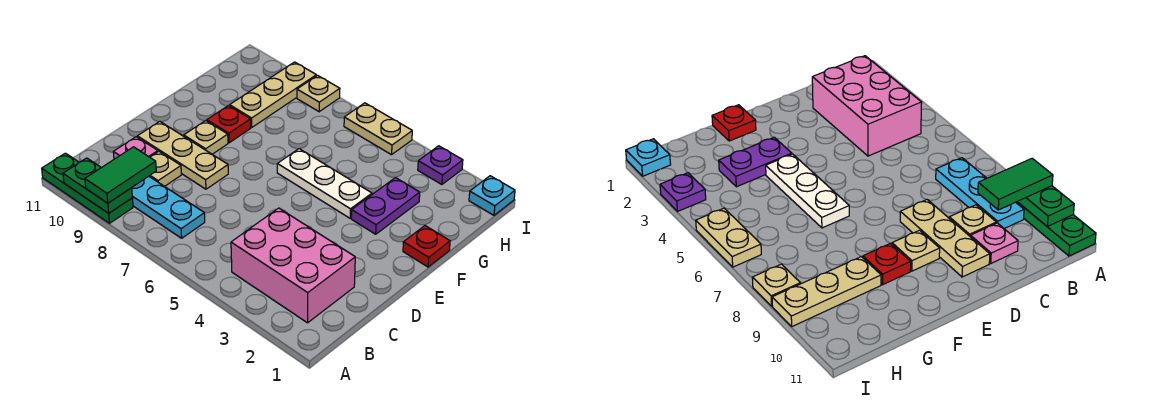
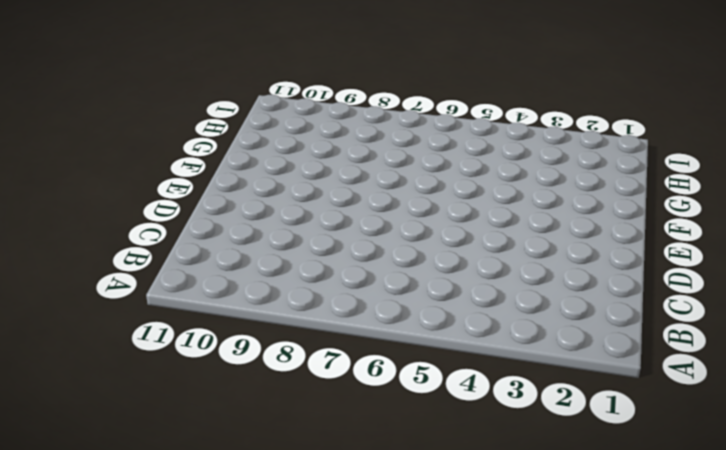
none -> green plate A9:A11 level 1
none -> pink brick B2:C4 level 1
none -> cyan plate B7:B9 level 1

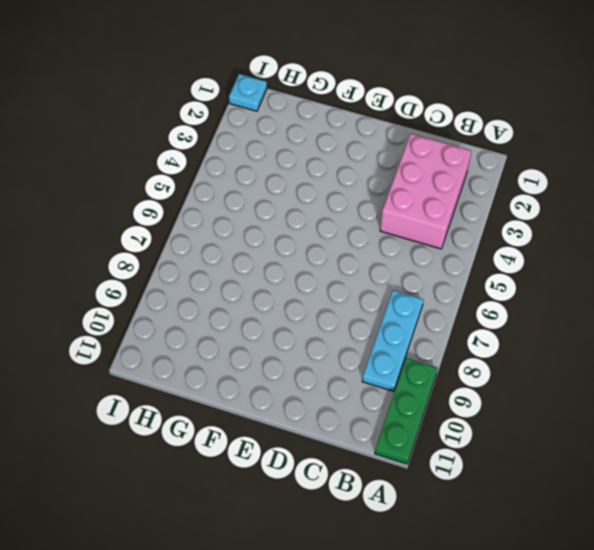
none -> tan plate C9 level 1
none -> pink plate C10 level 1
none -> tan plate D8:D10 level 1

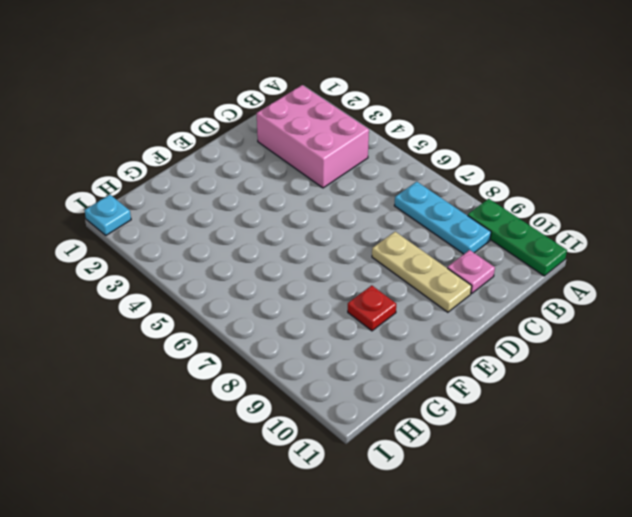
none -> tan plate C9 level 1
none -> tan plate E9 level 1
none -> red plate F1 level 1

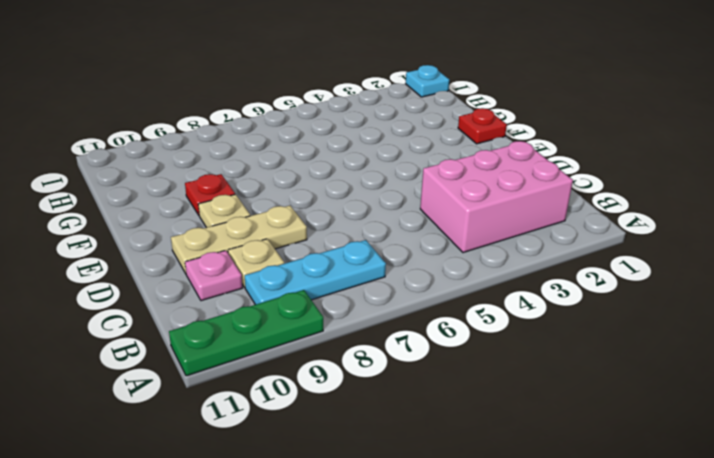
none -> purple plate F3:G3 level 1
none -> white plate F4:F6 level 1
none -> tan plate G9:I9 level 1

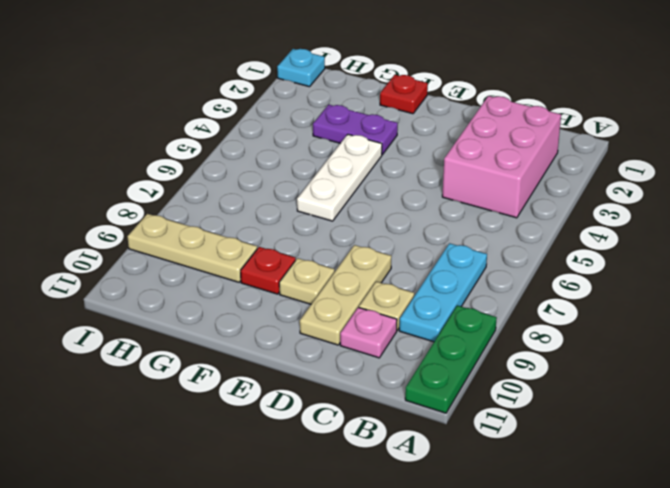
none -> purple plate I3 level 1
none -> tan plate I5:I6 level 1
none -> tan plate I8 level 1

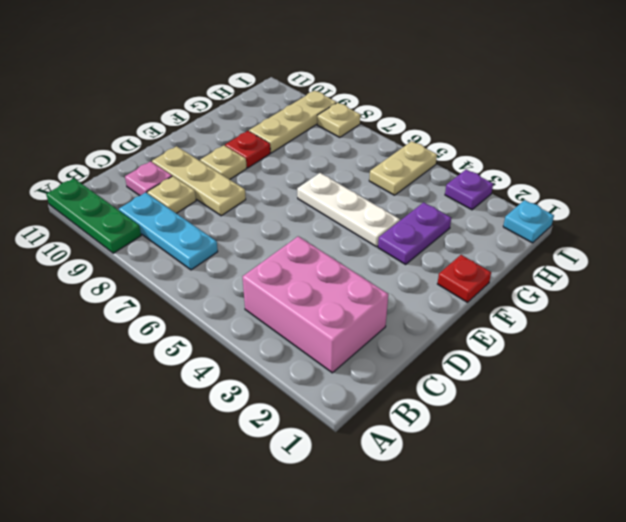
tan plate H5:I5 level 1 -> tan plate I5:I6 level 1
none -> green plate A9:A10 level 2
none -> green tile A9:B9 level 3

